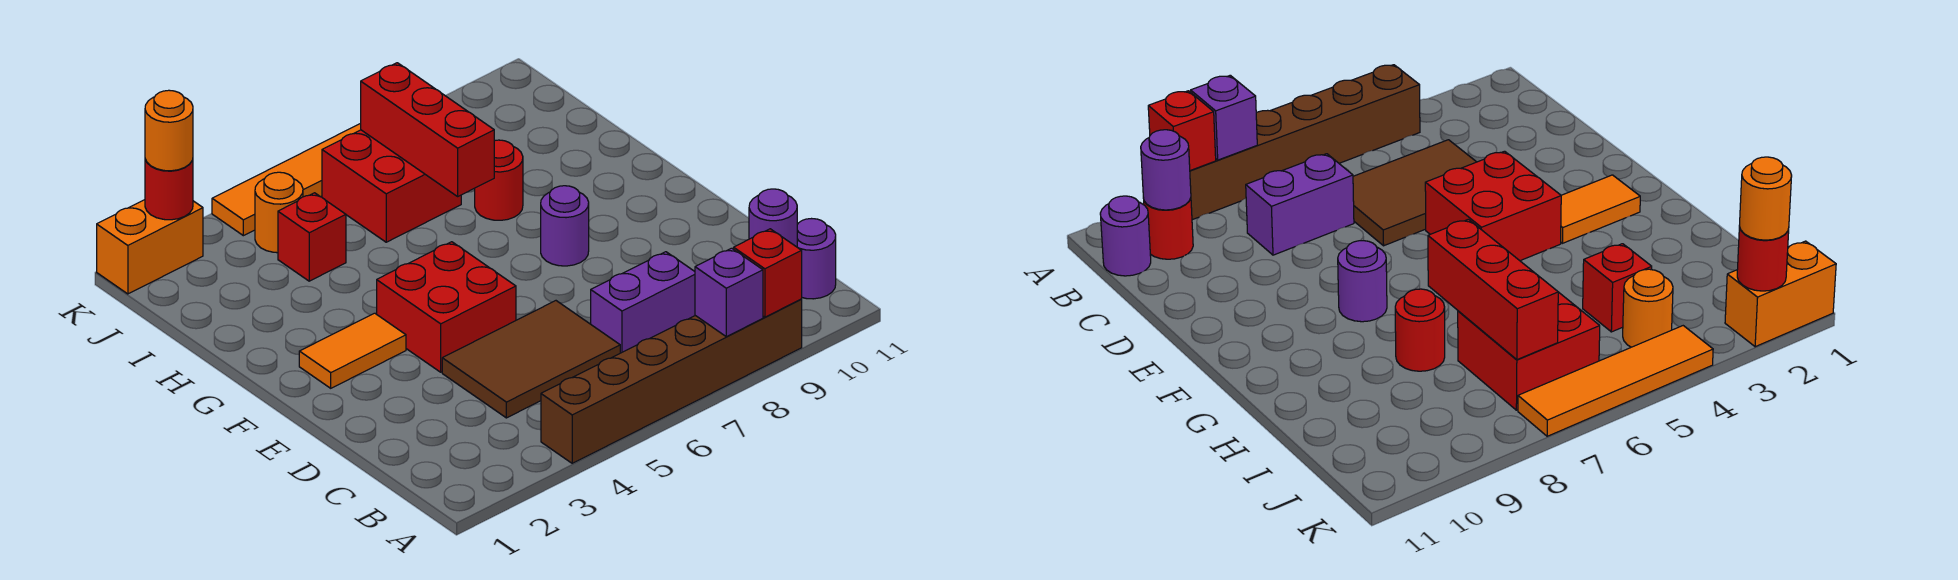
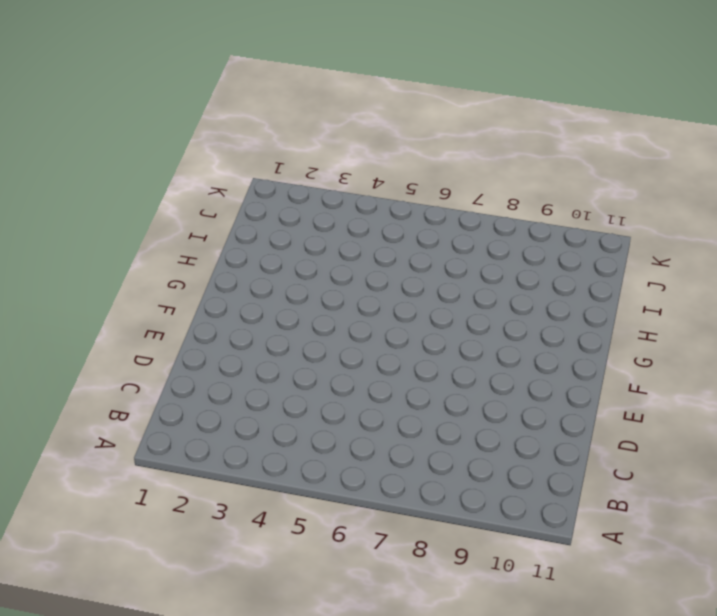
none -> brown brick A4:A9 level 1
none -> red round brick B10 level 1
none -> purple round brick B11 level 1

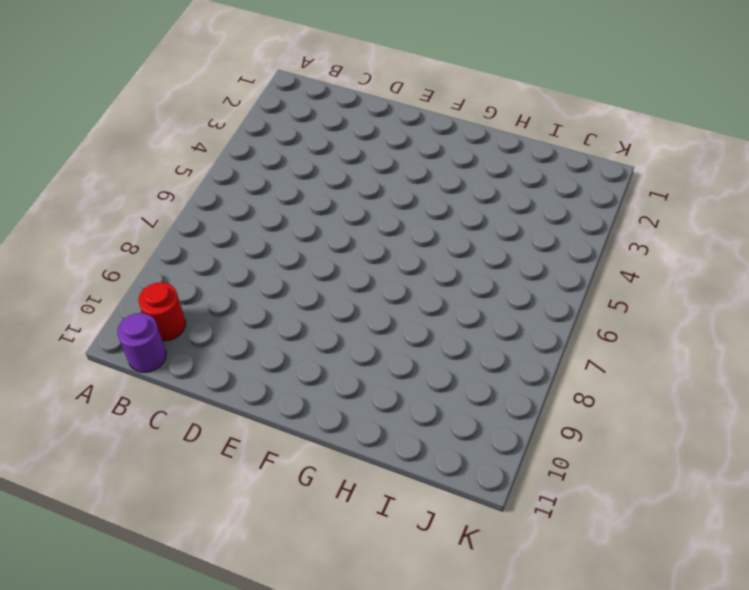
none -> brown brick A4:A9 level 1
none -> brown tile C4:D6 level 1
none -> purple brick C7:C8 level 1

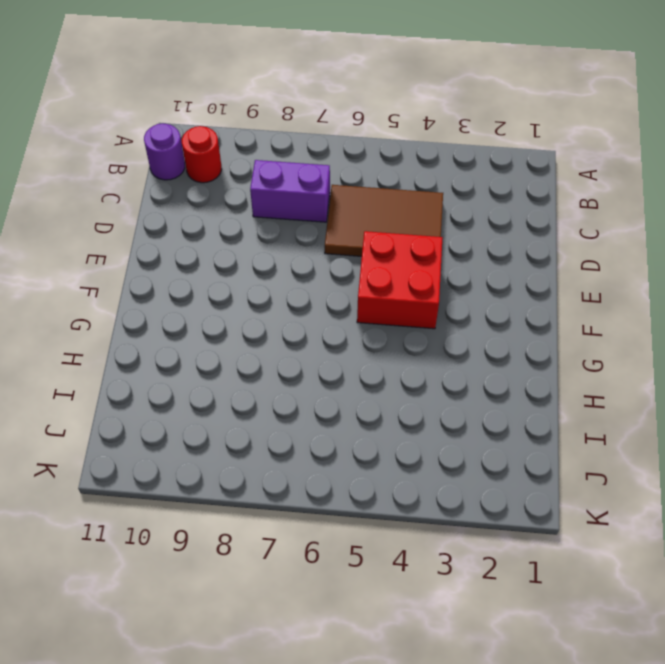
none -> brown brick A4:A9 level 1
none -> orange tile F2:F3 level 1
none -> purple round brick F8 level 1

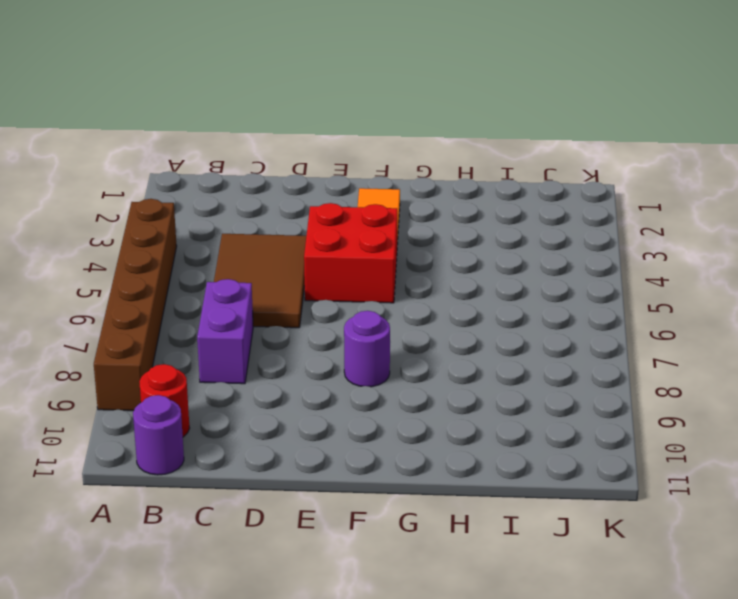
none -> red round brick H8 level 1
none -> red brick I4 level 1
none -> red brick I6:J7 level 1

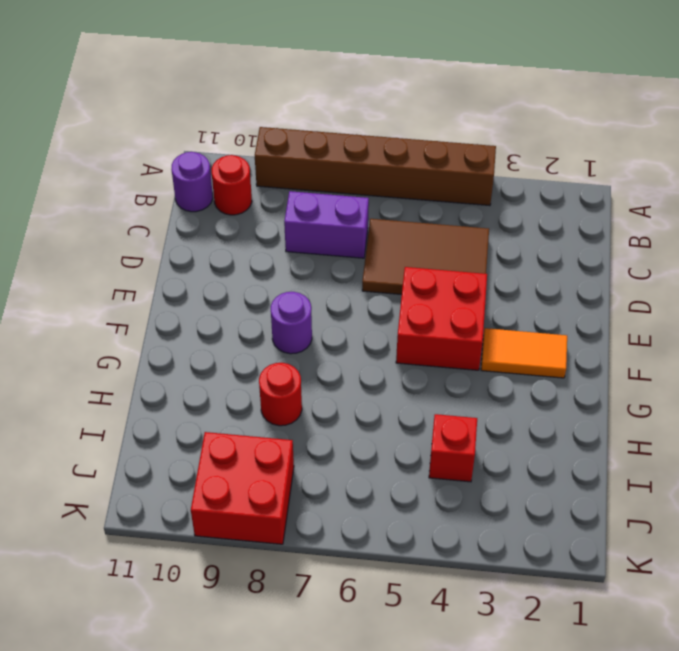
red brick J8:K9 level 1 -> red brick I6:J7 level 1
none -> orange round brick J4 level 1
none -> orange brick K1:K2 level 1
none -> orange tile K4:K7 level 1

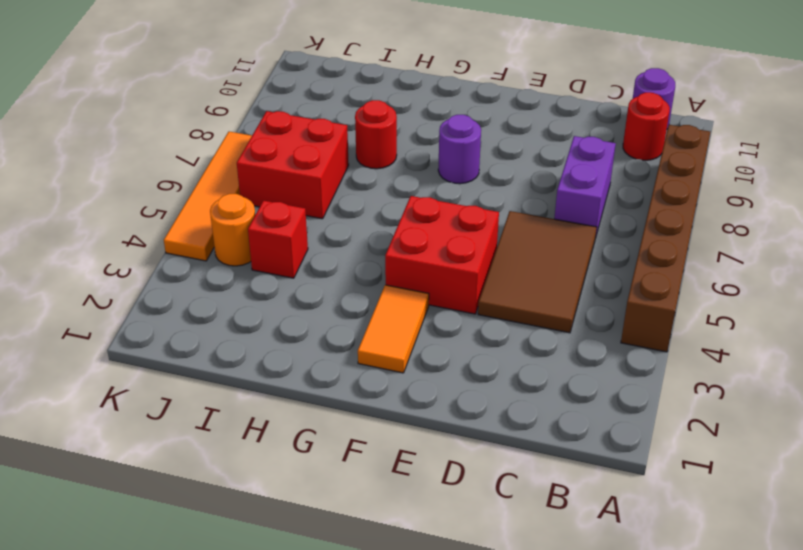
none -> orange brick K1:K2 level 1
none -> purple brick A8 level 2
none -> red brick A9 level 2

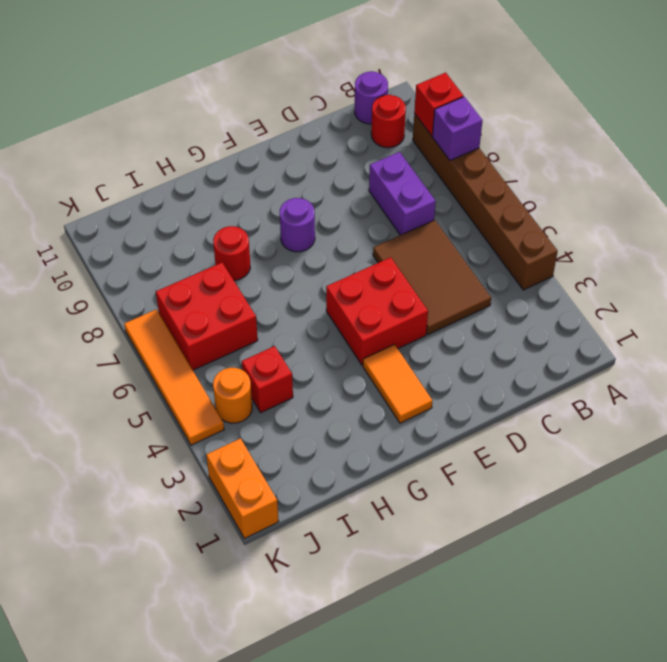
none -> purple round brick B10 level 2
none -> red brick H7:J7 level 2
none -> red round brick K2 level 2

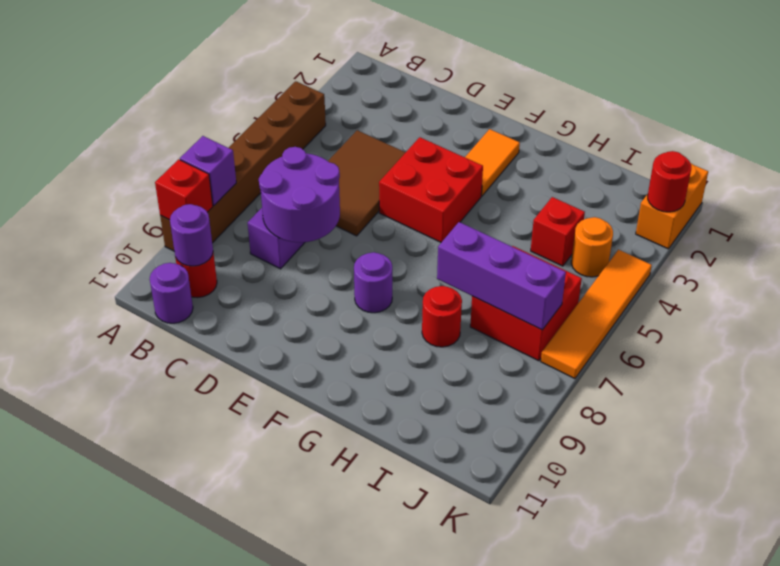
purple round brick C7:D8 level 2 -> none
purple brick H7:J7 level 2 -> red brick H7:J7 level 2
none -> orange round brick K2 level 3

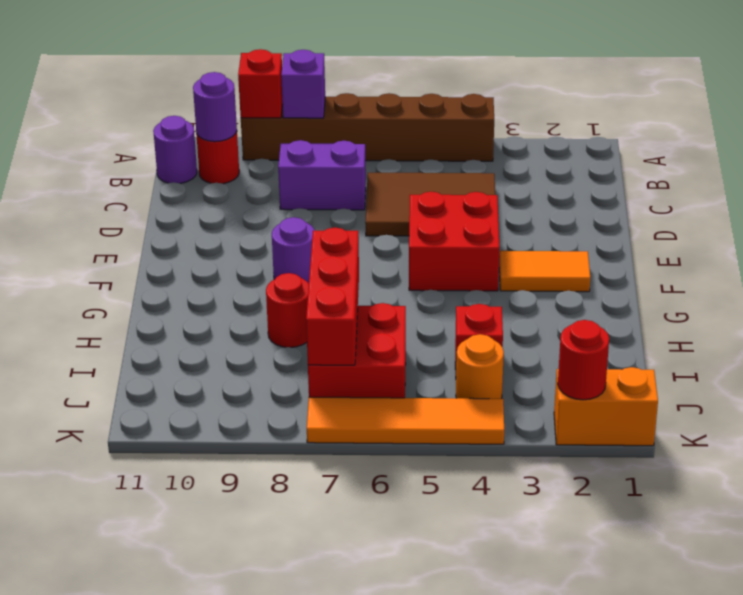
none -> orange round brick K2 level 3

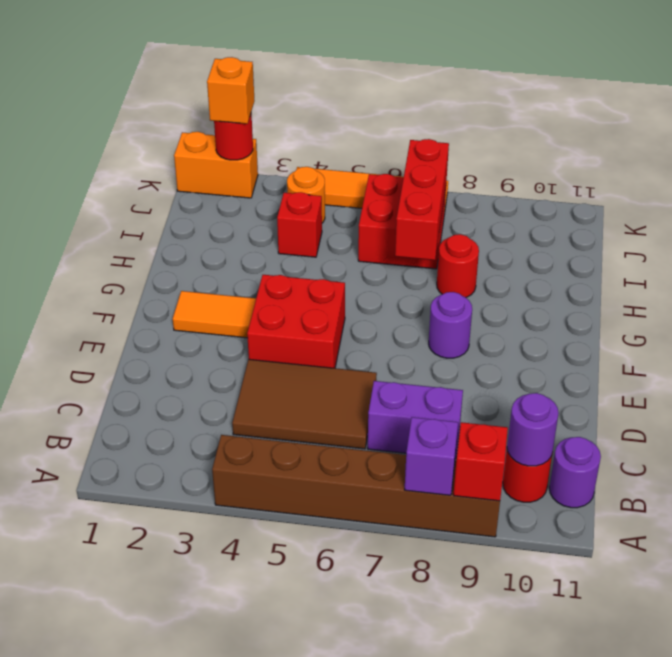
orange brick K2 level 3 -> orange round brick K2 level 3

